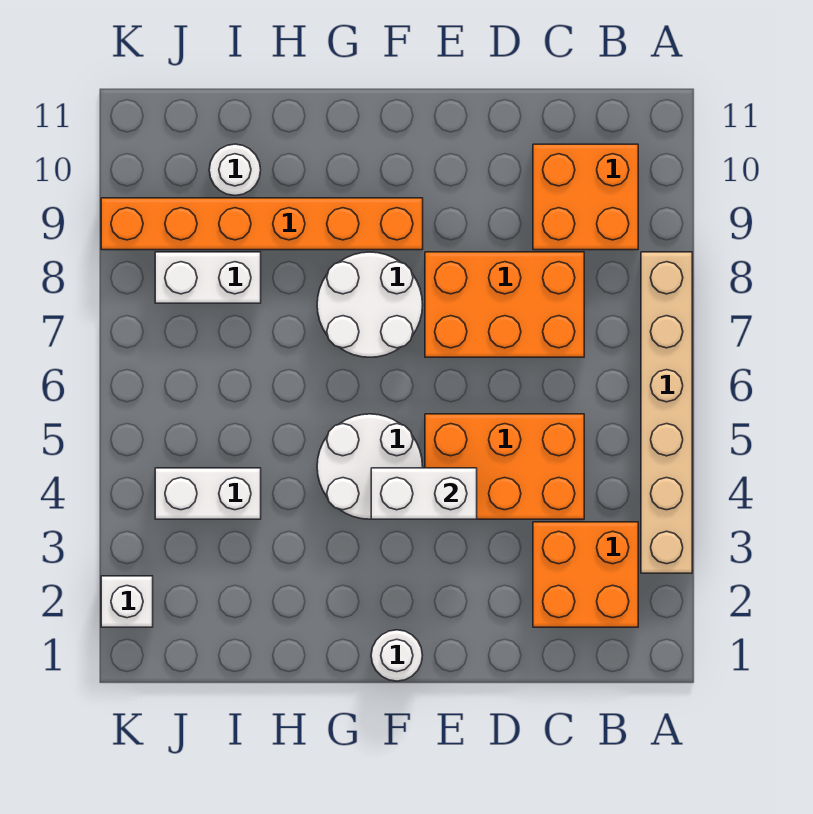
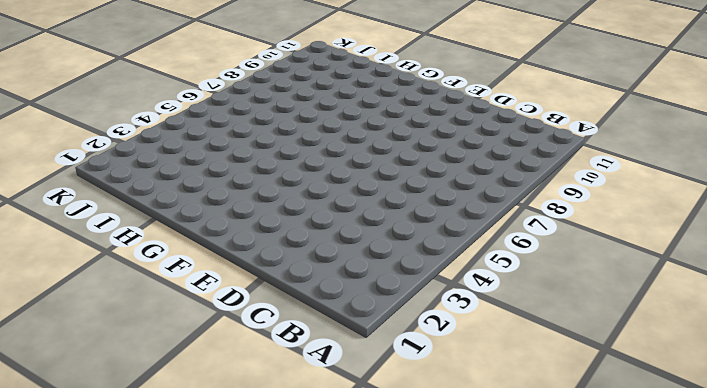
none -> tan brick A3:A8 level 1
none -> orange brick B2:C3 level 1
none -> orange brick B9:C10 level 1

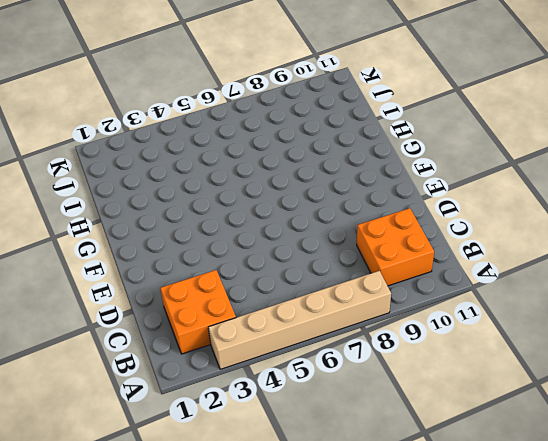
none -> orange brick C4:E5 level 1
none -> orange brick C7:E8 level 1
none -> white round brick F1 level 1

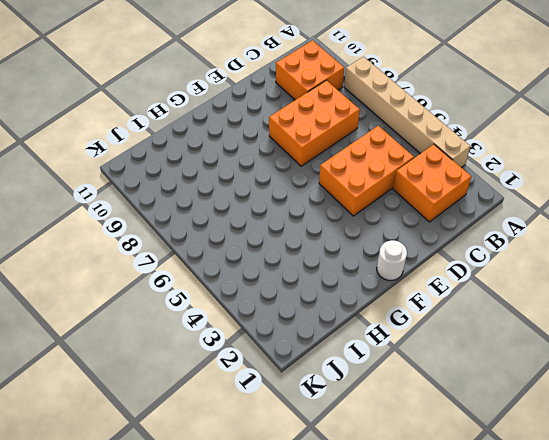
none -> white round brick F4:G5 level 1
none -> white round brick F7:G8 level 1
none -> orange brick F9:K9 level 1

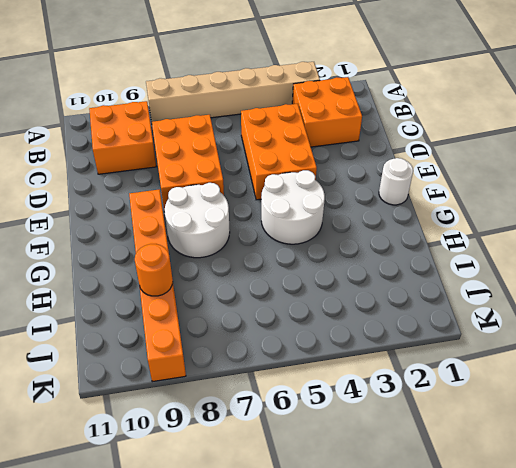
orange round brick I9 level 2 -> none
none -> white brick I4:J4 level 1
none -> white brick I8:J8 level 1
none -> white round brick I10 level 1

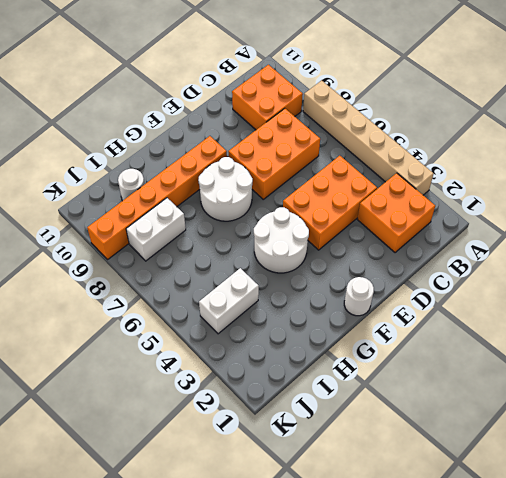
none -> white brick K2 level 1
none -> white brick E4:F4 level 2

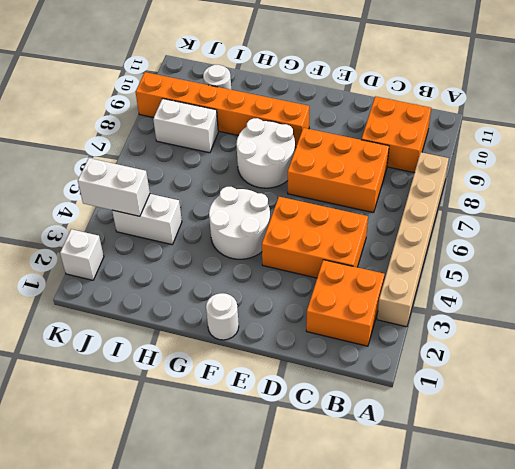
white brick J4:K4 level 2 -> white brick E4:F4 level 2

